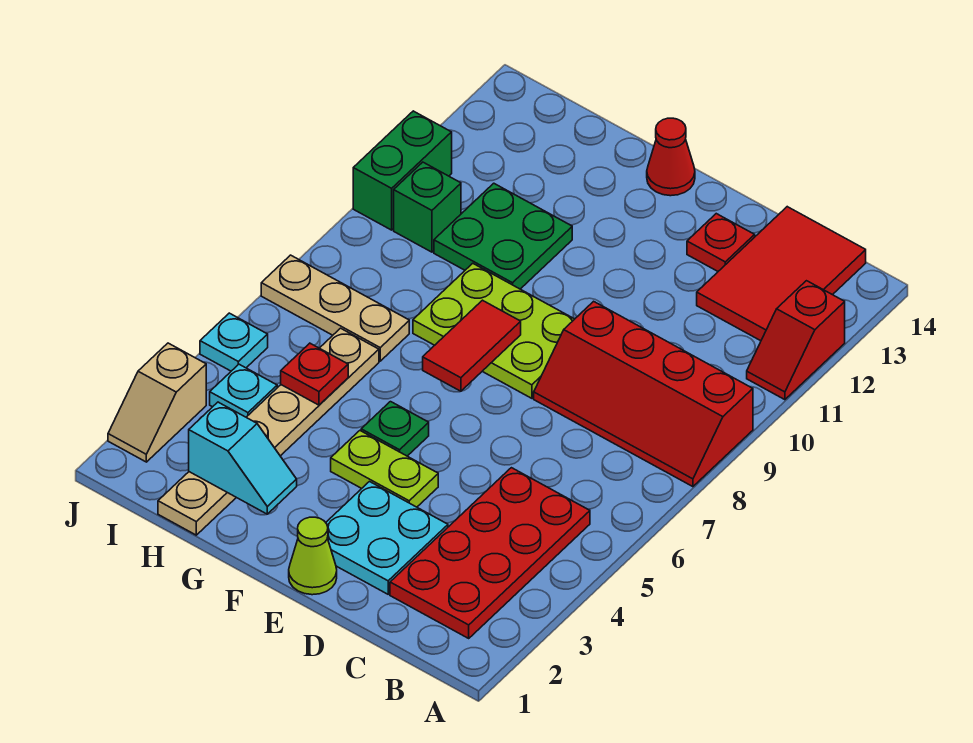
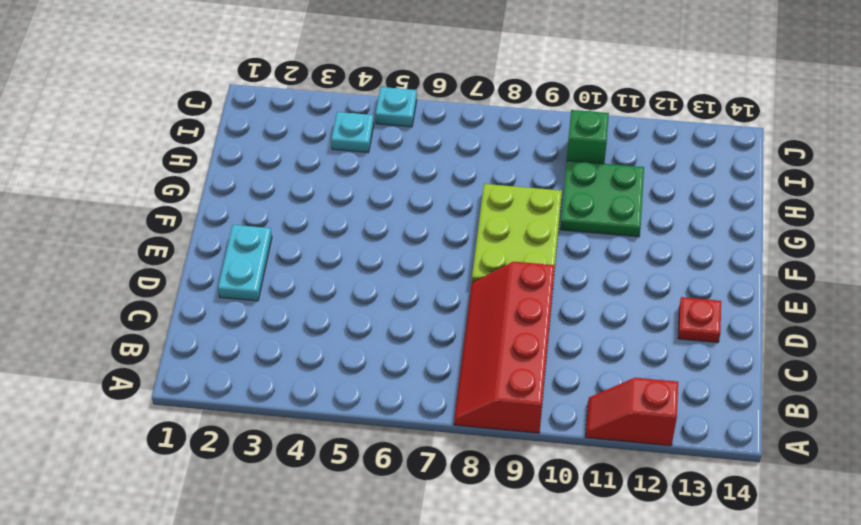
cyan plate D2:E2 level 1 -> cyan plate D2:E3 level 1
none -> red plate B2:C5 level 1
none -> red tile B12:C14 level 1
none -> lime cone E1 level 1

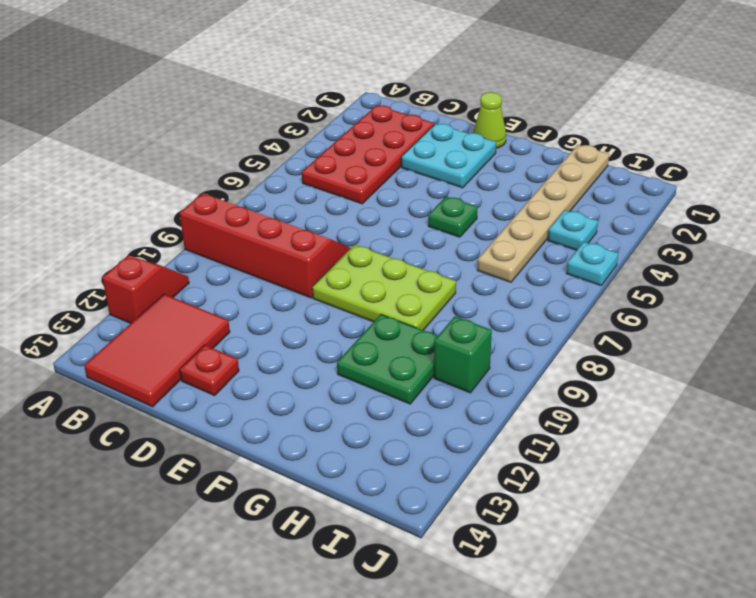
none -> lime plate E4:F4 level 1
none -> red cone F14 level 1
none -> tan plate H7:J7 level 1

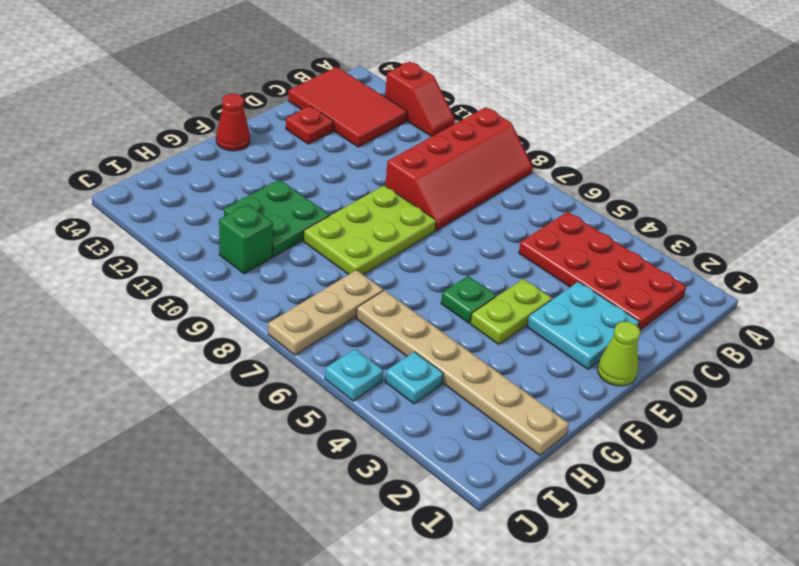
none -> tan slope J2:J3 level 1 top 3
none -> green brick J10:J11 level 1
none -> red tile F7:F8 level 2

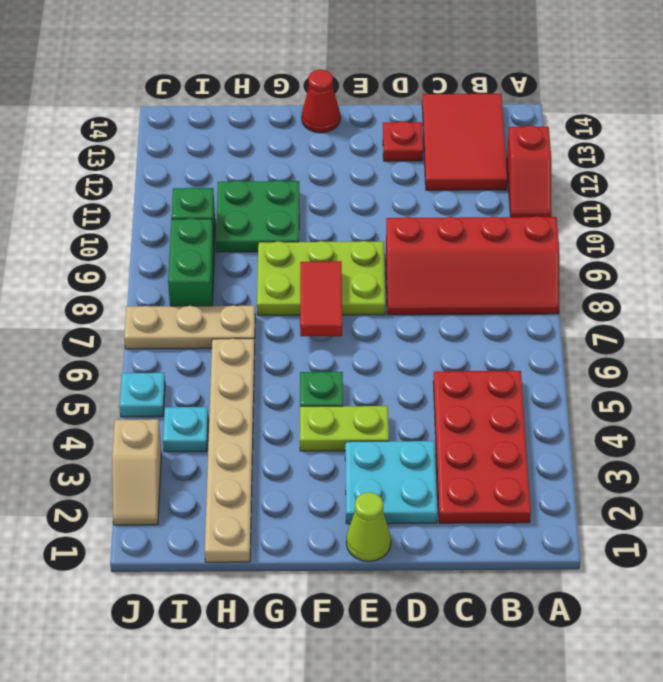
green brick I8:I9 level 1 -> green brick J10:J11 level 1
none -> cyan slope G2:H2 level 2 top H
none -> red plate H5 level 2

